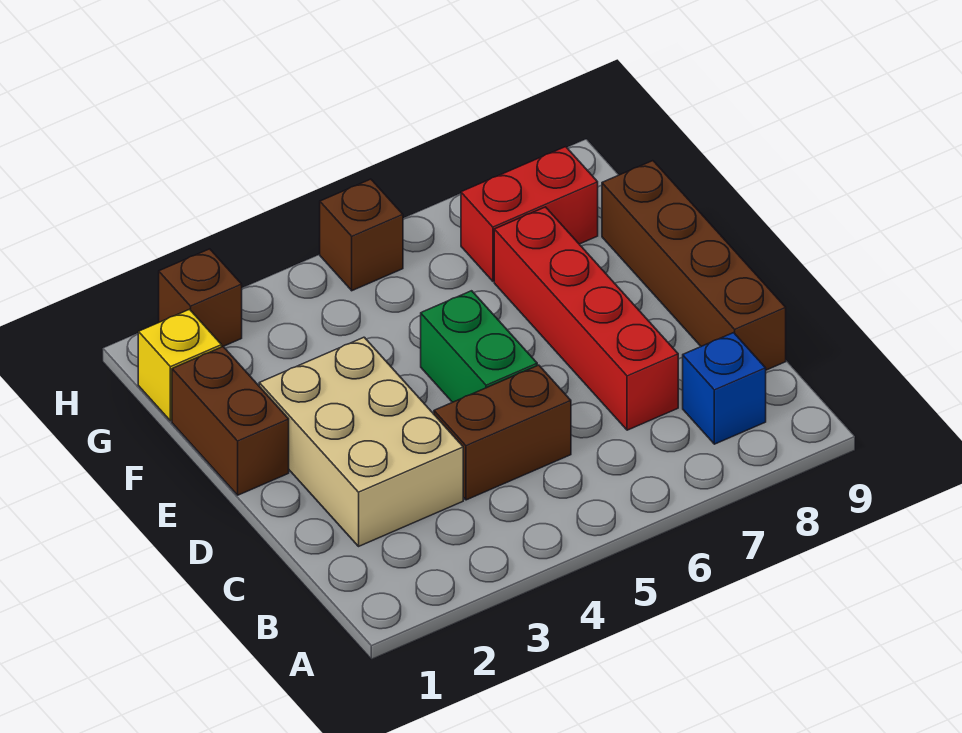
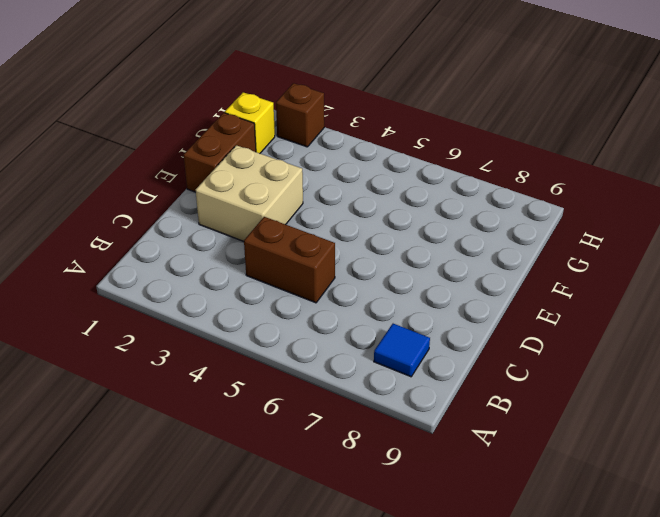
blue tile B8 level 1 -> blue brick B8 level 1
tan brick D2:E3 level 1 -> tan brick C2:E3 level 1
none -> red brick C7:F7 level 1
none -> brown brick C9:F9 level 1

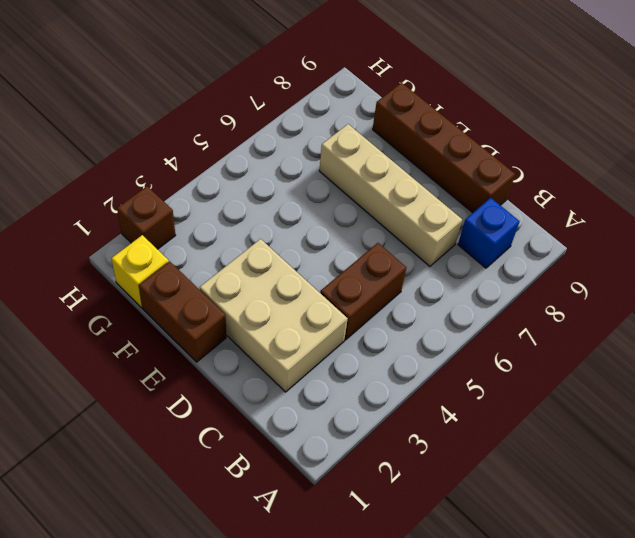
tan brick C7:F7 level 1 -> red brick C7:F7 level 1
none -> green brick D5:E5 level 1
none -> red brick G7:G8 level 1

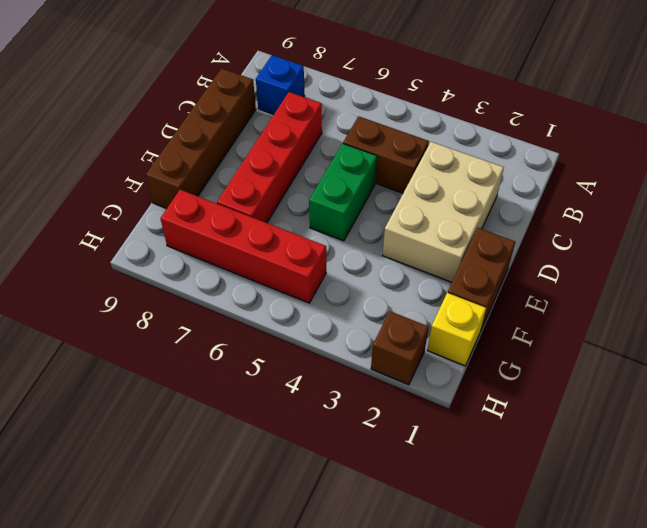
red brick G5:G8 level 1 -> red brick G7:G8 level 1
none -> brown brick H5 level 1

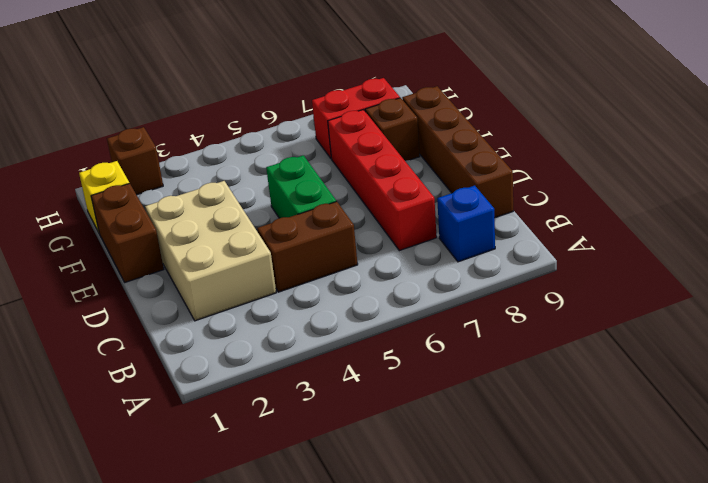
brown brick F8 level 1 -> brown brick H5 level 1

